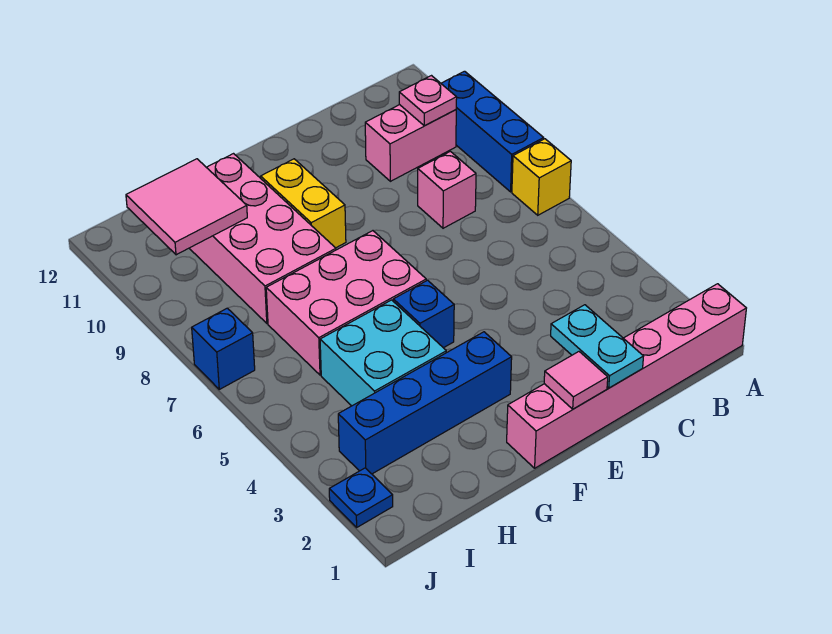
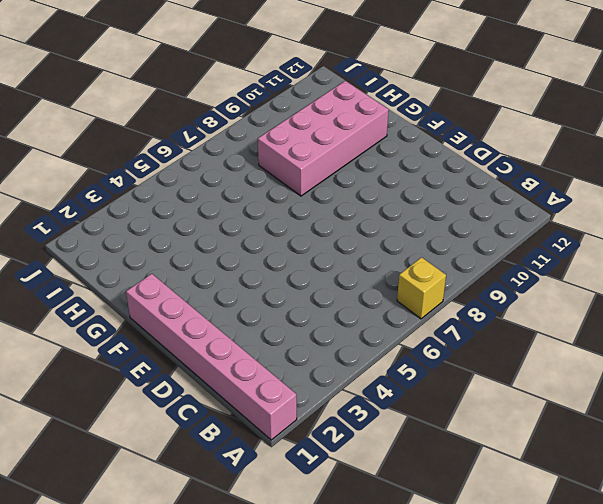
none -> blue brick A8:A10 level 1
none -> pink brick B10:C10 level 1
none -> pink brick C8 level 1

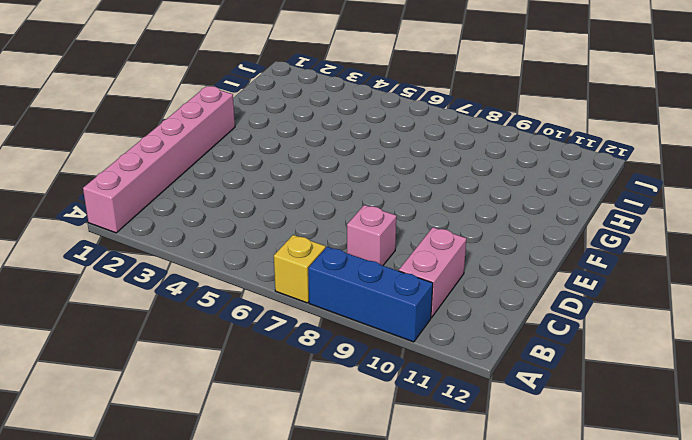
none -> blue brick F3:I3 level 1
none -> blue brick F5 level 1
none -> pink brick F6:H7 level 1

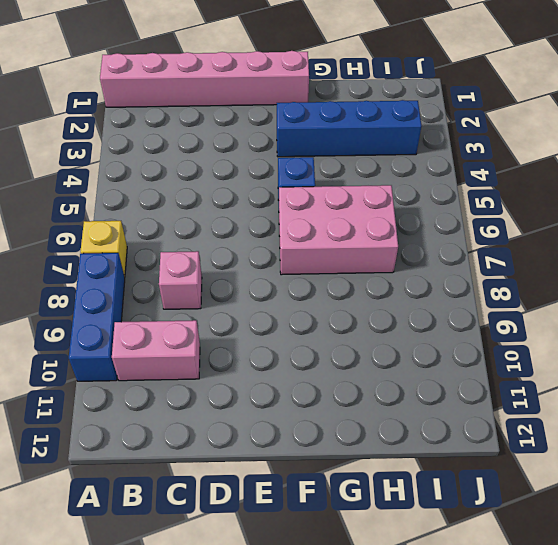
none -> yellow brick F9:F10 level 1
none -> cyan brick G4:H5 level 1
none -> pink brick G8:H11 level 1

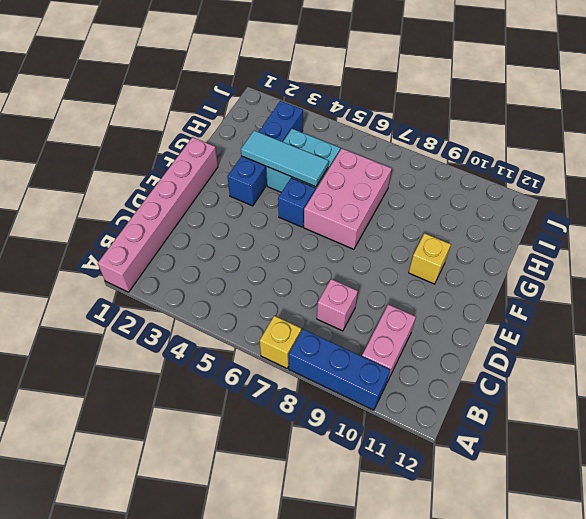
yellow brick F10 level 1 -> yellow brick F9:F10 level 1
cyan tile G3:G5 level 2 -> none
none -> pink brick G8:H11 level 1
none -> blue plate J2 level 1
none -> blue brick J7 level 1

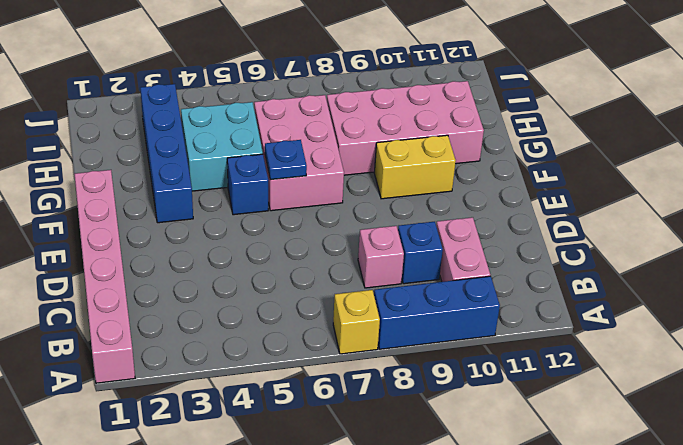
blue brick C9 level 1 -> blue brick J7 level 1
blue plate F6 level 2 -> blue plate J2 level 1
none -> pink plate B10 level 2
none -> cyan plate D1:D2 level 2
none -> pink tile E1 level 2

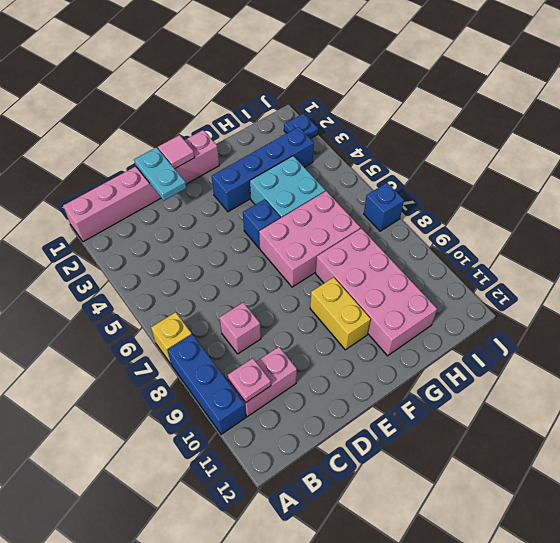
none -> pink tile H10:I11 level 2

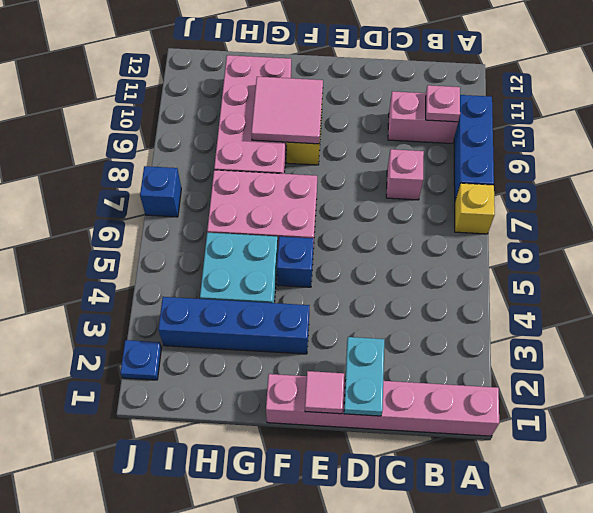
pink tile F9:G10 level 2 -> pink tile H10:I11 level 2

